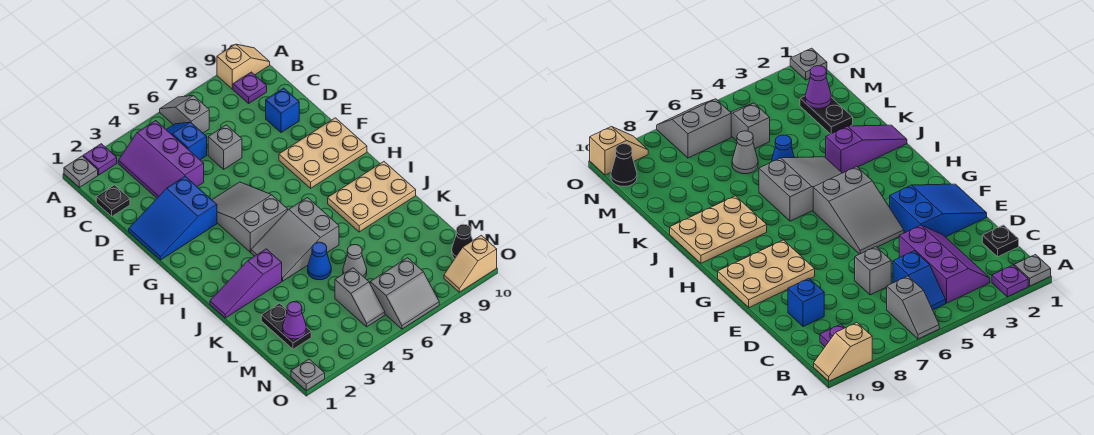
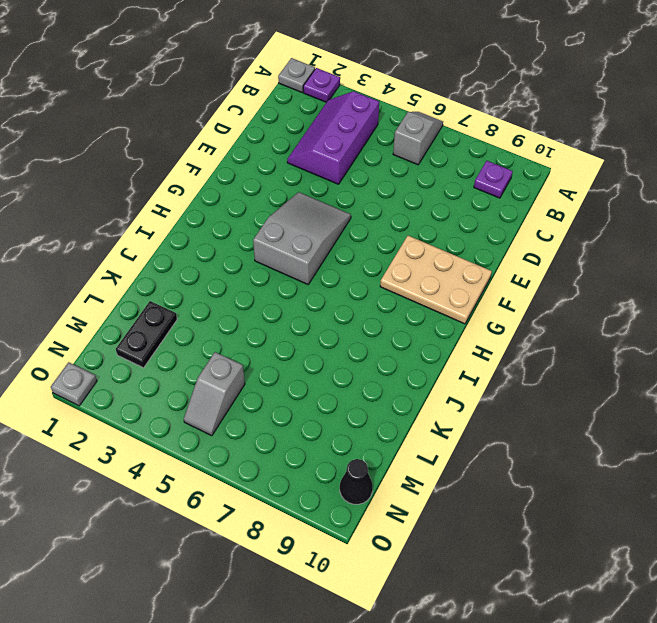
none -> tan slope A9:A10 level 1 top 9
none -> blue slope B5:C5 level 1 top C
none -> black plate C1 level 1

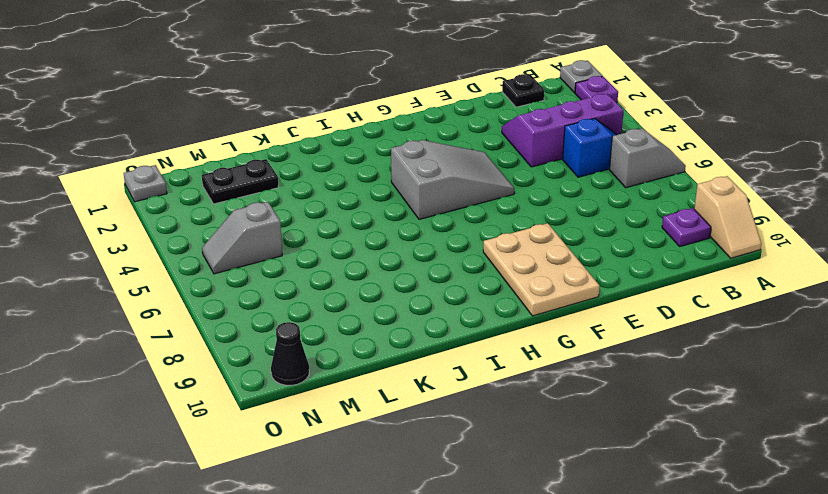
none -> grey brick D6 level 1
none -> blue brick D9 level 1
none -> blue slope E1:F3 level 1 top 3

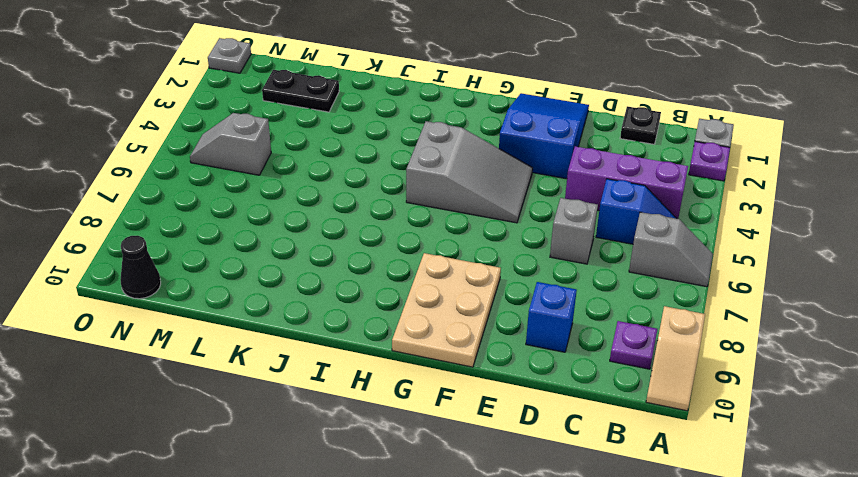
none -> grey slope I4:J6 level 1 top 6
none -> tan plate I8:J10 level 1
none -> purple slope J1:J3 level 1 top 3

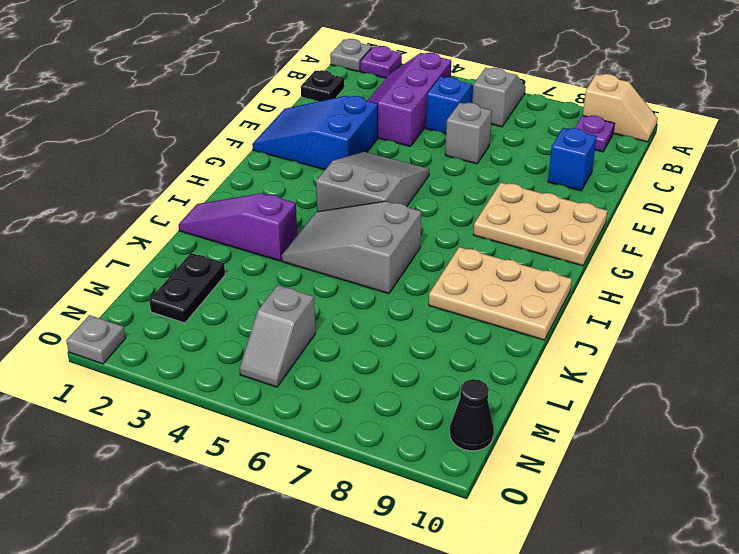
none -> blue cone K5 level 1
none -> grey cone L6 level 1
none -> grey slope N6:O7 level 1 top N

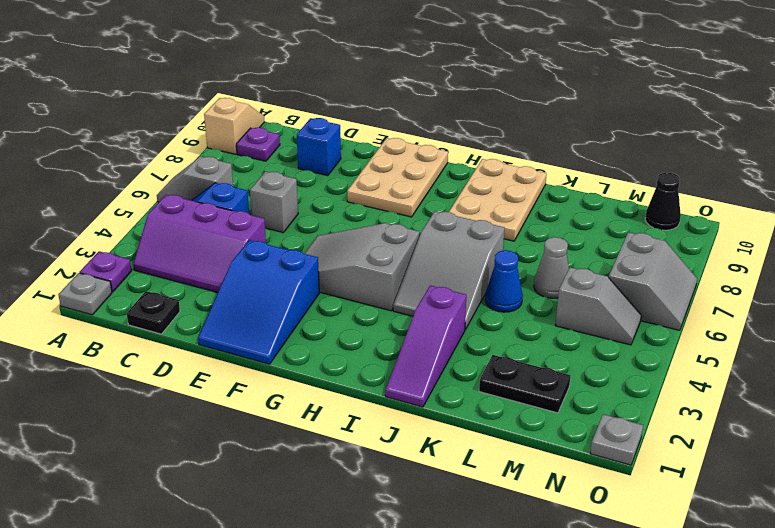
none -> tan slope O9:O10 level 1 top 10
none -> purple cone M2 level 2

